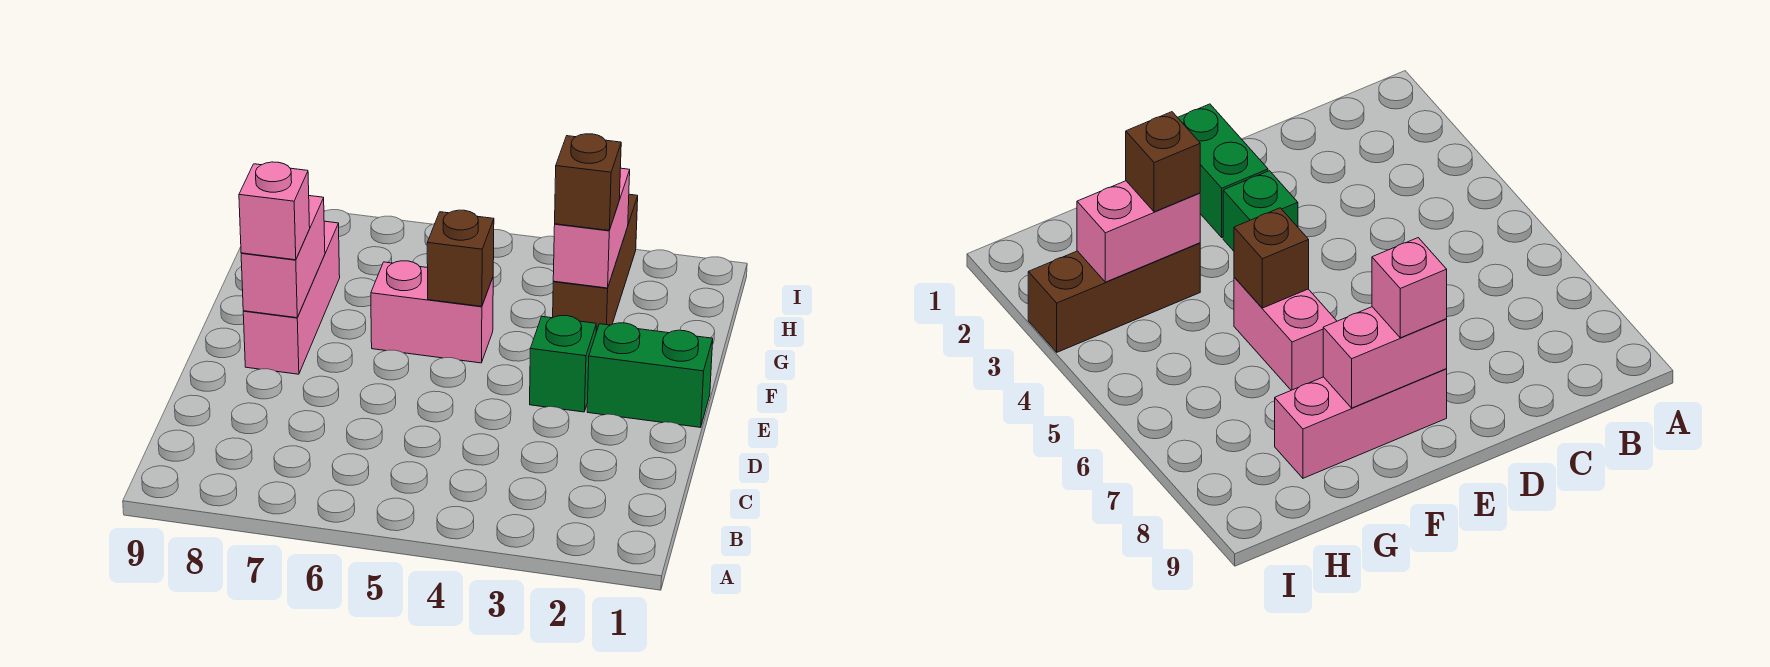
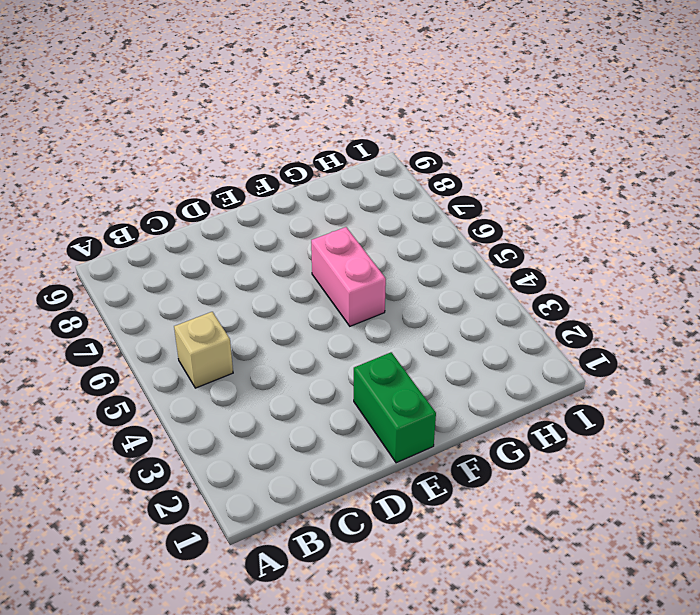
tan brick B5 level 1 -> none
none -> green brick E3 level 1
none -> pink brick E8:G8 level 1

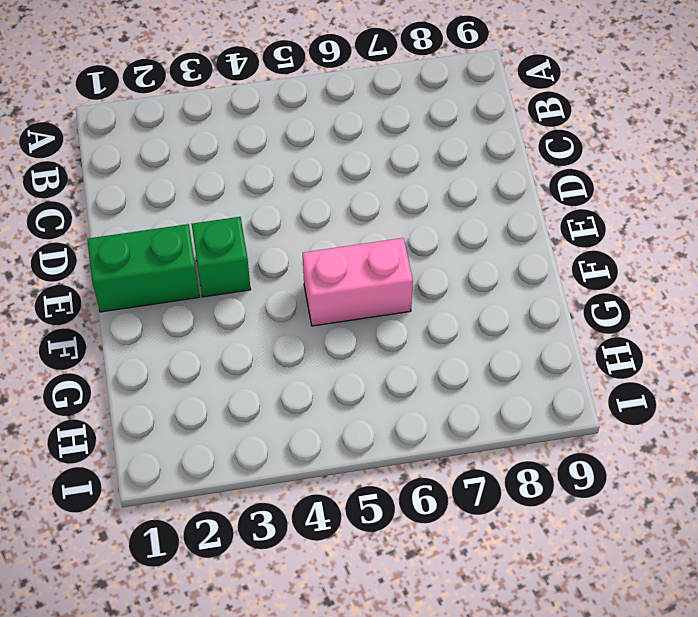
none -> pink brick E8:G8 level 1
none -> brown brick G3:I3 level 1

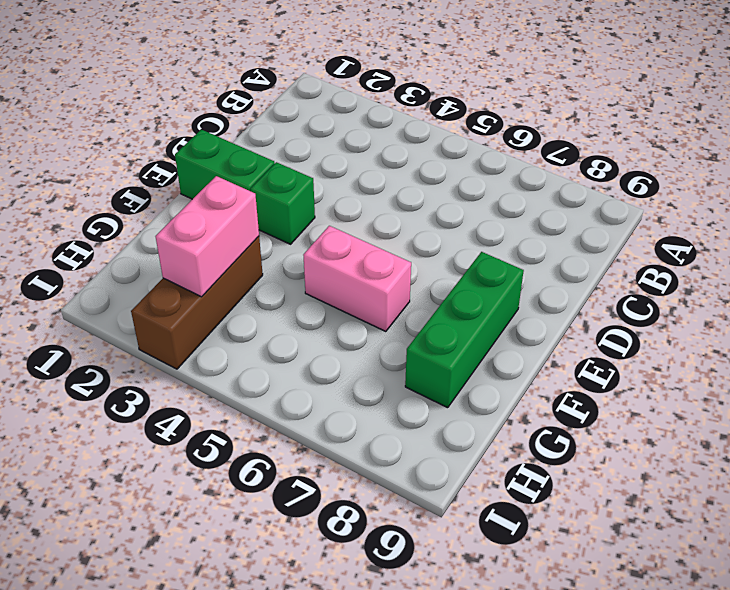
green brick E8:G8 level 1 -> pink brick E8:G8 level 1
none -> pink brick E8:F8 level 2
none -> brown brick F5 level 2

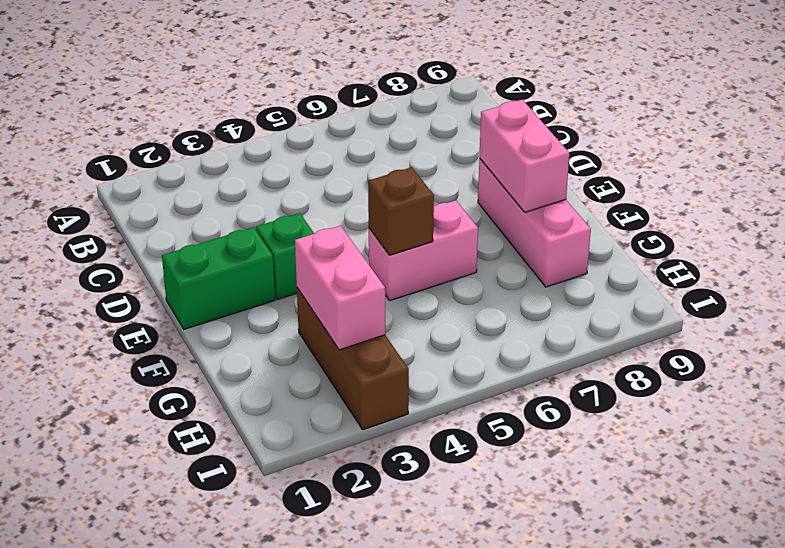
none -> pink brick E8 level 3
none -> brown brick G3 level 3

